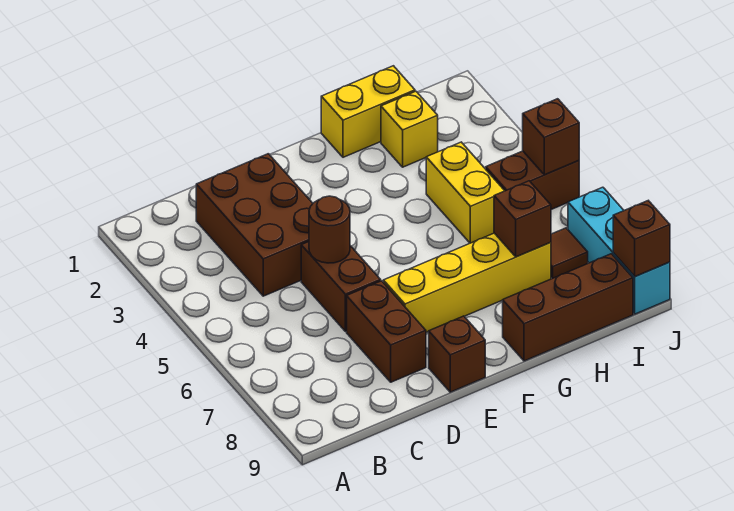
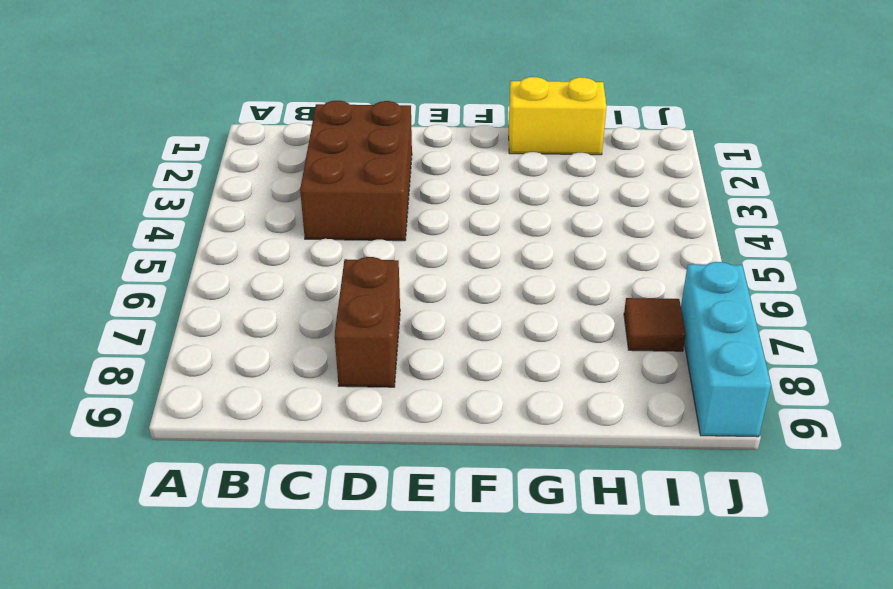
none -> brown brick D5:D6 level 1
none -> yellow brick E7:H7 level 1
none -> brown brick E9 level 1

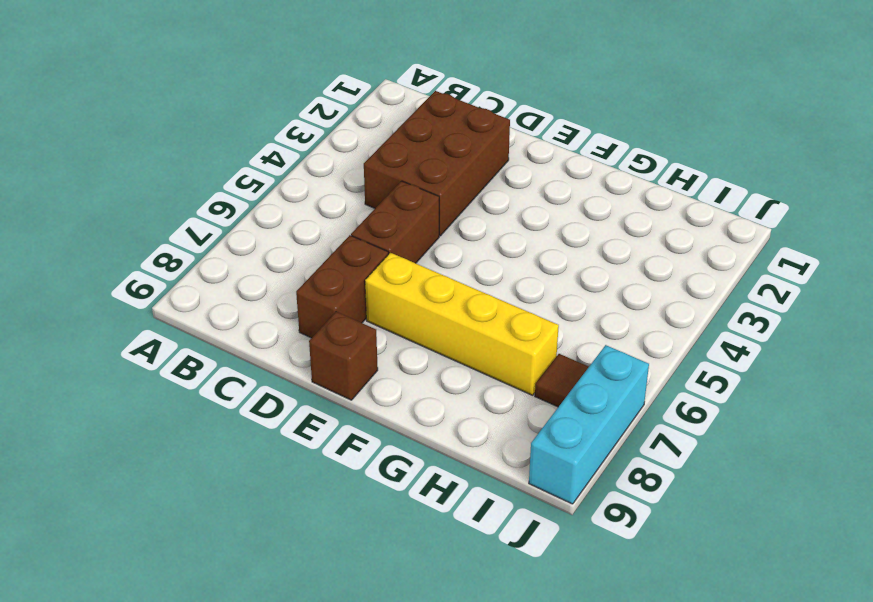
none -> yellow brick G1:H1 level 1
none -> brown brick G9:I9 level 1
none -> yellow brick H2 level 1

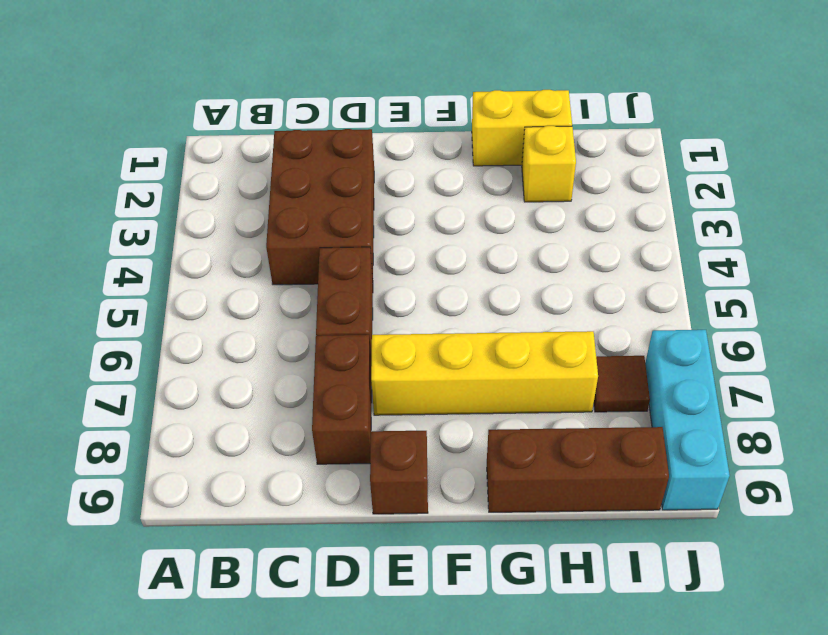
none -> yellow brick H4:H5 level 1
none -> brown brick I5:J5 level 1
none -> brown round brick D5 level 2

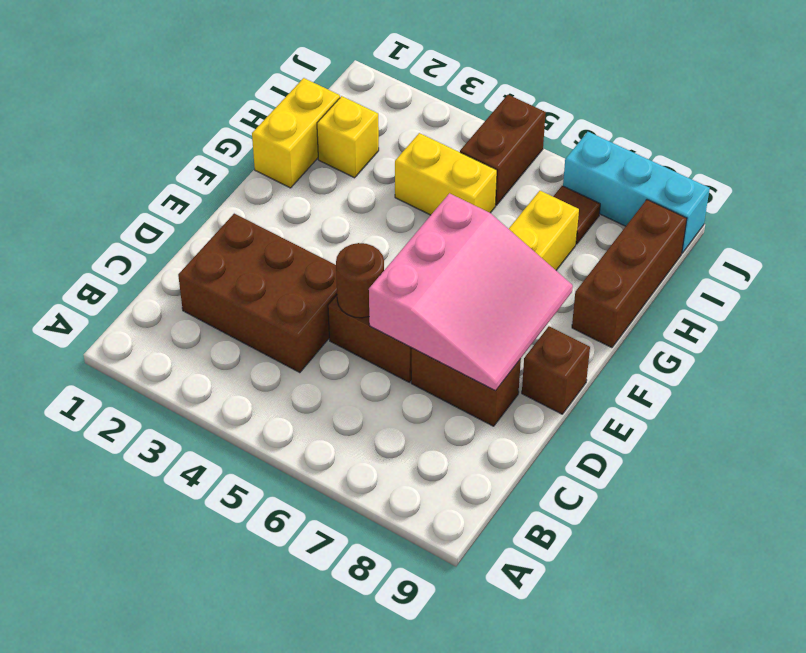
pink slope D6:F8 level 2 top 6 -> none
none -> brown brick H7 level 2
none -> brown brick J5 level 2
none -> brown brick J9 level 2

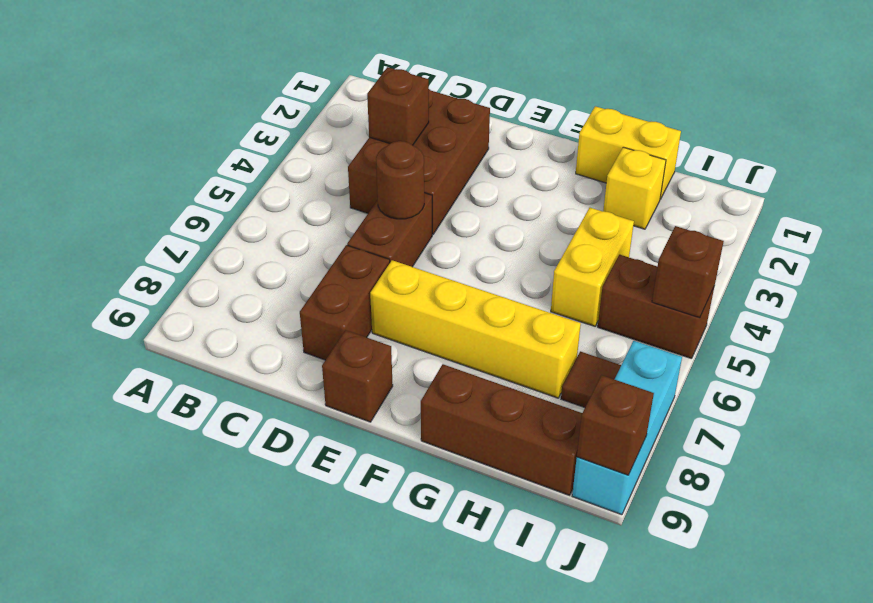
brown brick C3 level 2 -> brown brick H7 level 2

